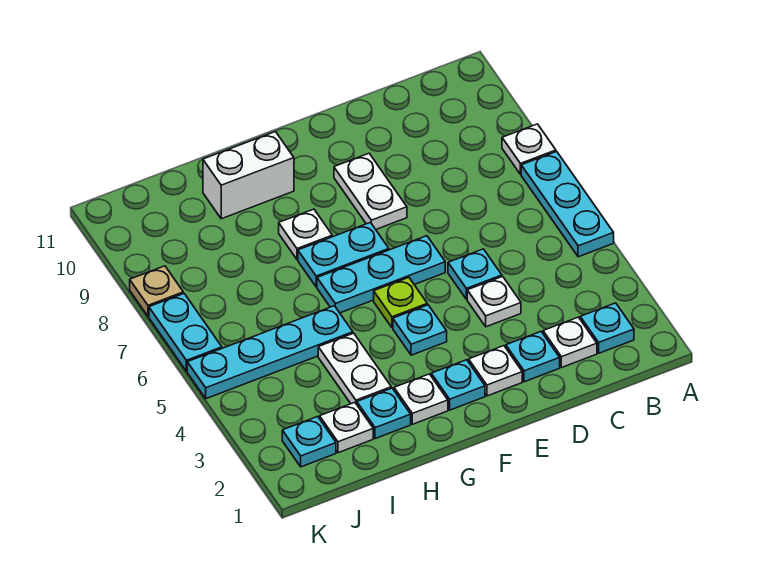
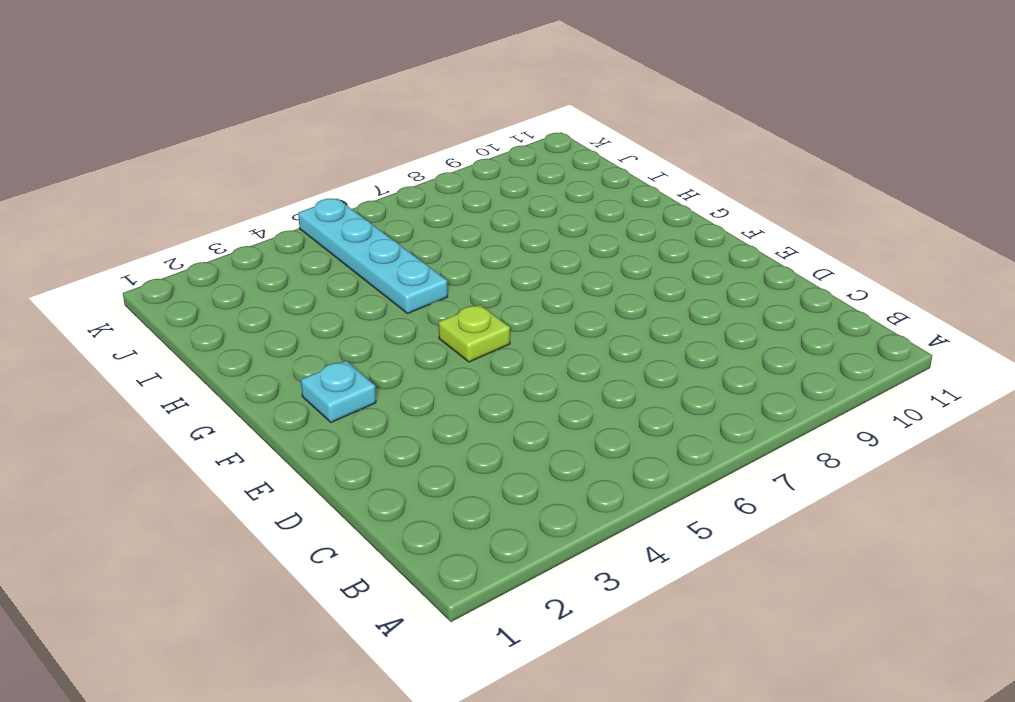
none -> cyan plate A5:A7 level 1
none -> white plate A8 level 1
none -> cyan plate B2 level 1

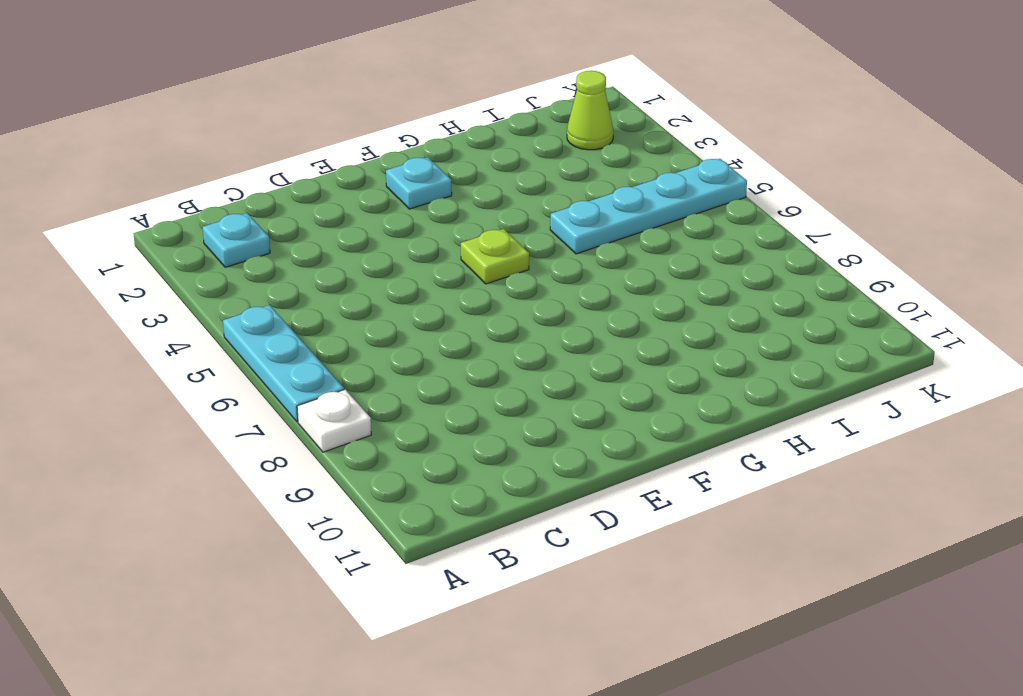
lime cone J2 level 1 -> cyan plate J2 level 1
none -> white plate C2 level 1
none -> cyan plate D2 level 1
none -> white plate D4 level 1

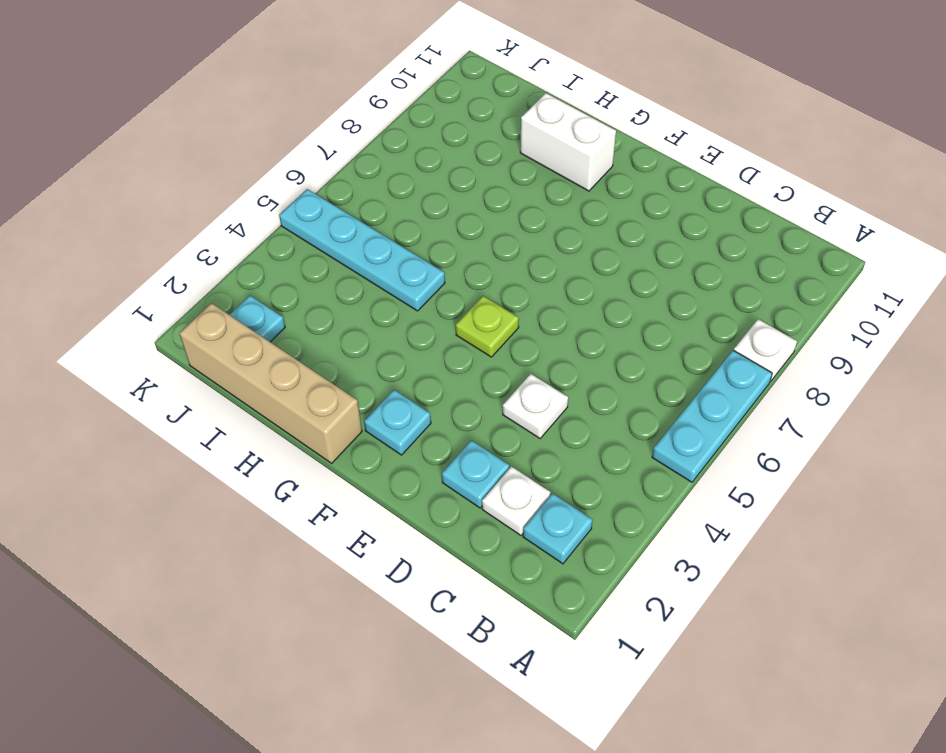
tan brick G1:J1 level 1 -> none
none -> cyan plate D5 level 1
none -> white plate E2 level 1
none -> cyan plate E6:G6 level 1

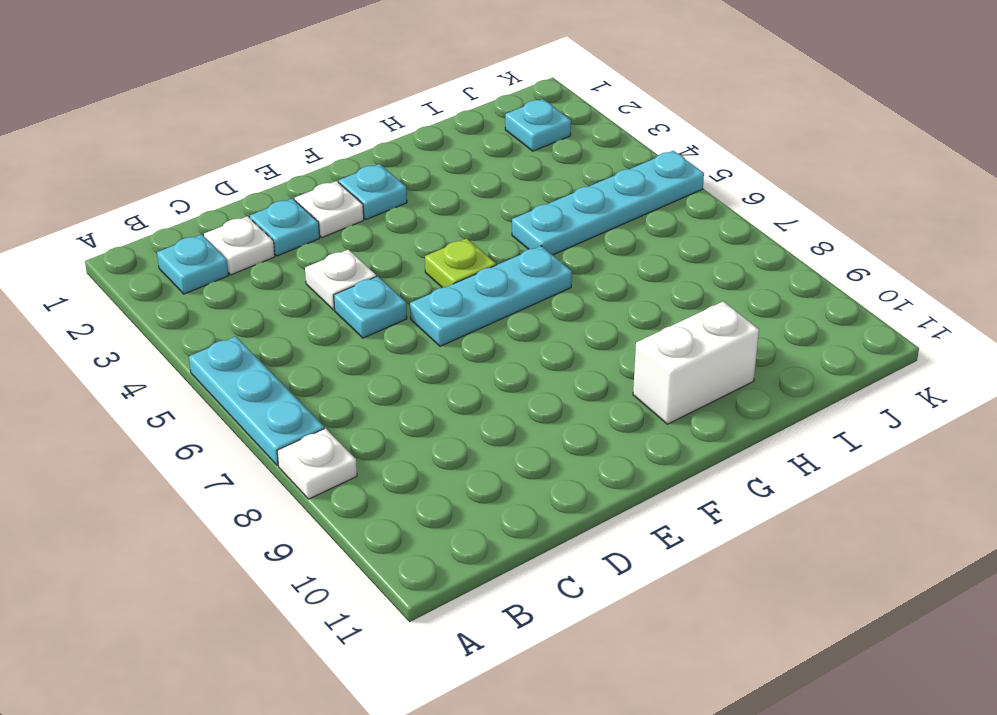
none -> white plate E8:E9 level 1
none -> cyan plate F4 level 1
none -> cyan plate F7:G7 level 1

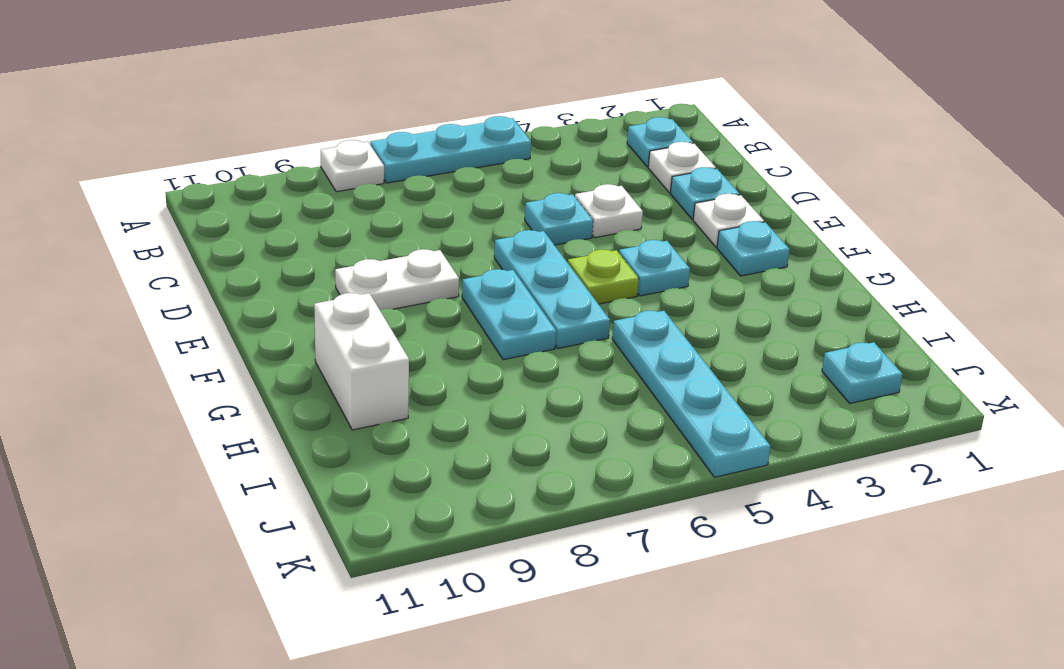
none -> white plate G2 level 1
none -> white plate G8 level 1
none -> cyan plate H2 level 1

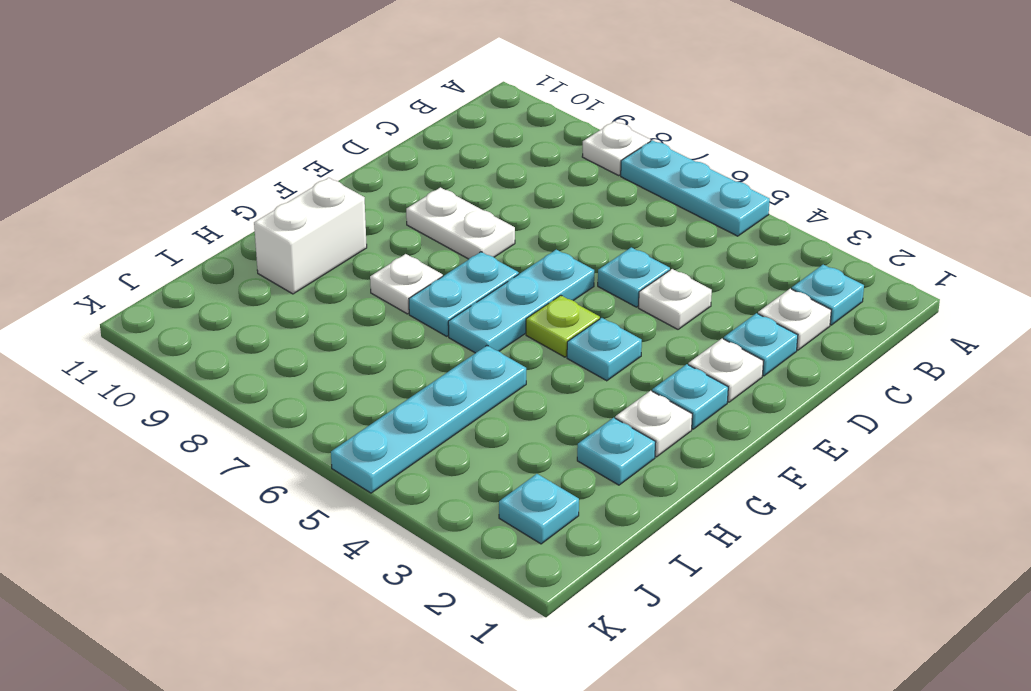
none -> white plate H3:H4 level 1
none -> white plate I2 level 1
none -> cyan plate K6:K7 level 1

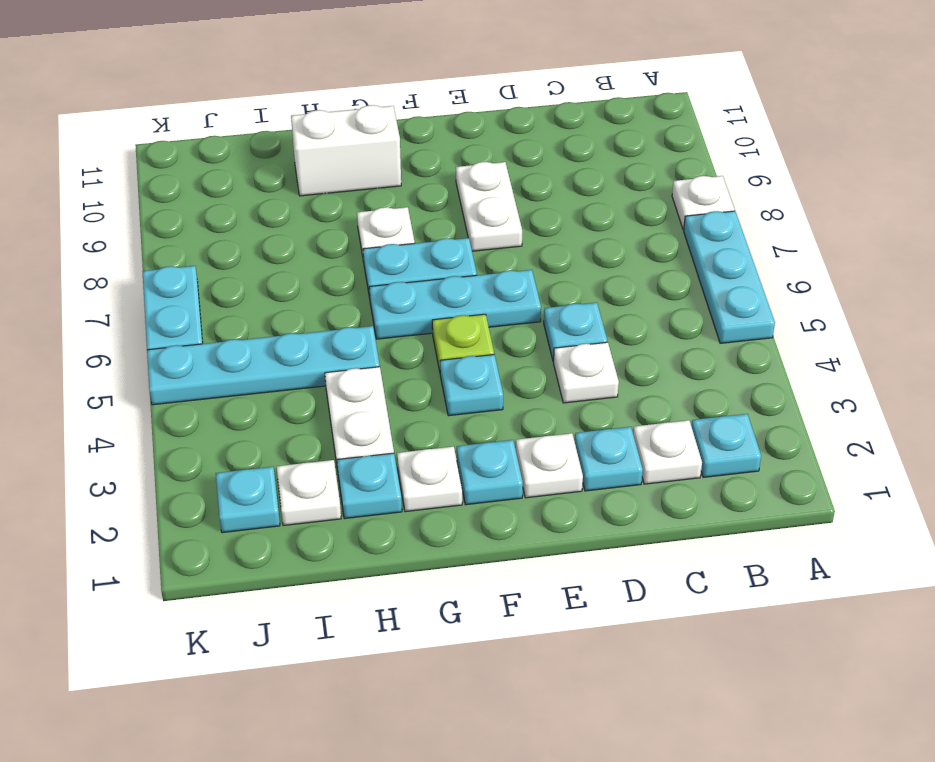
none -> tan plate K8 level 1

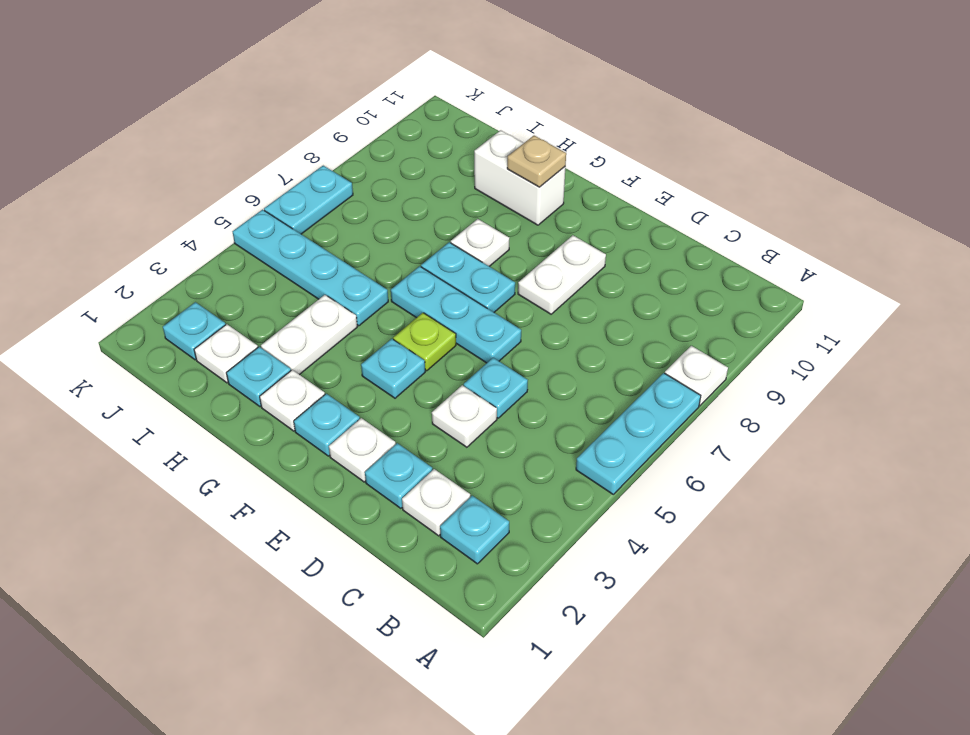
tan plate G10 level 2 -> tan plate K8 level 1

